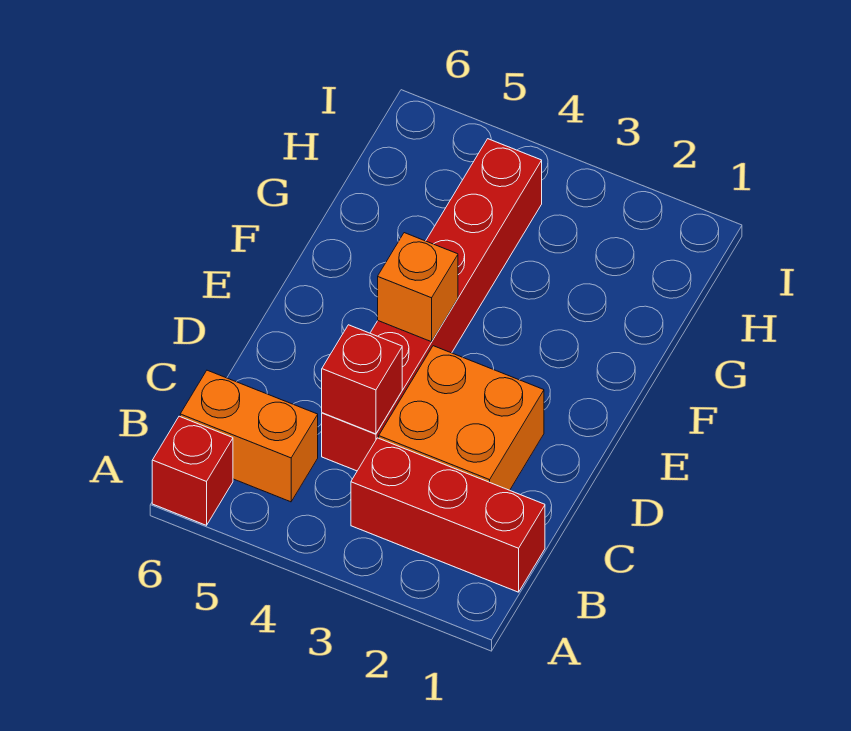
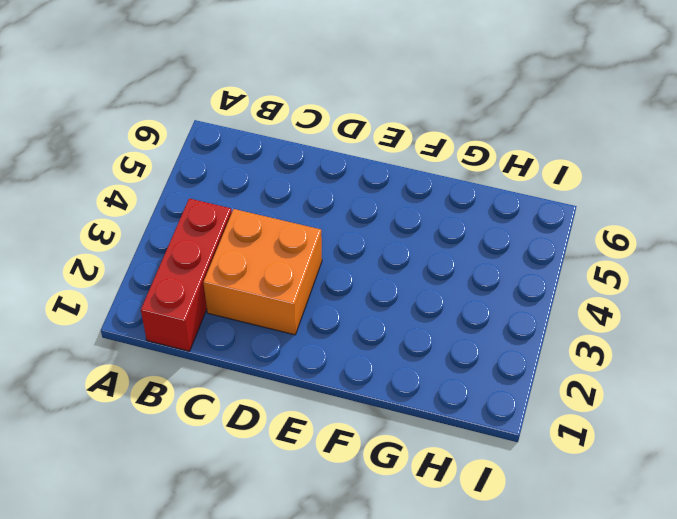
none -> red brick A6 level 1
none -> orange brick B5:B6 level 1

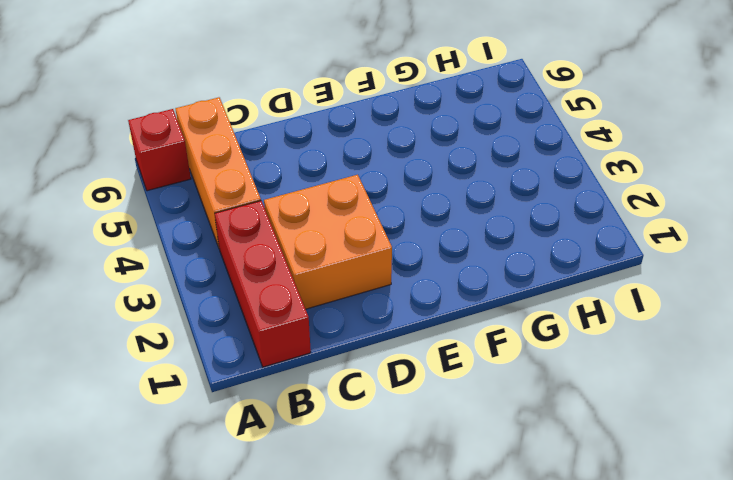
orange brick B4:B6 level 1 -> orange brick B5:B6 level 1
none -> red brick C4:H4 level 1
none -> red brick C4 level 2

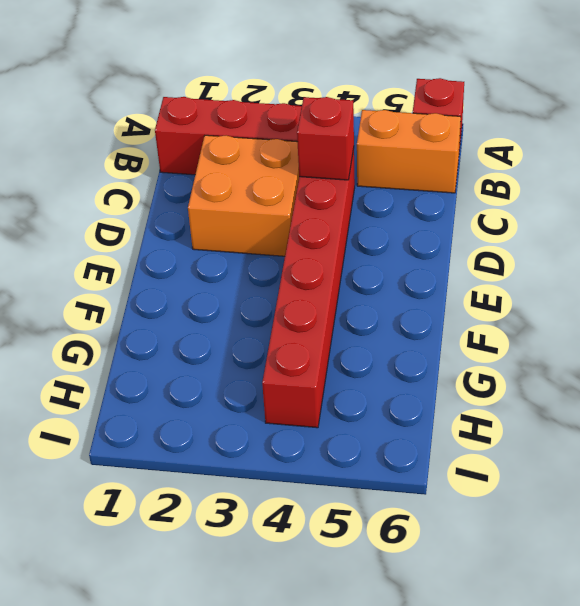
none -> orange brick E4 level 2

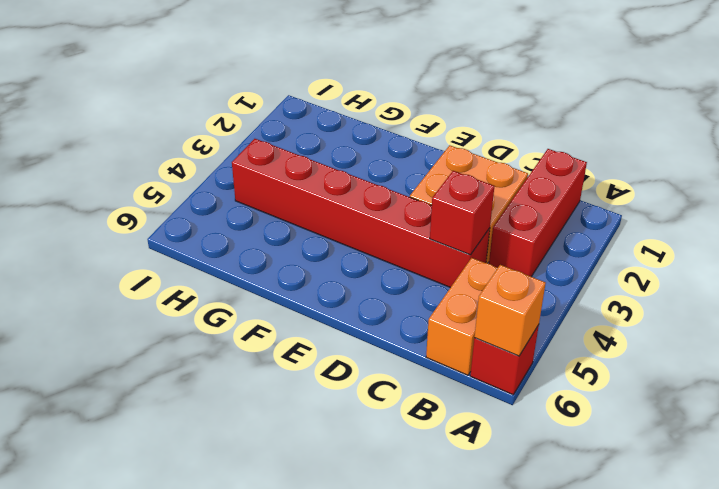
orange brick A6 level 2 -> orange brick E4 level 2

